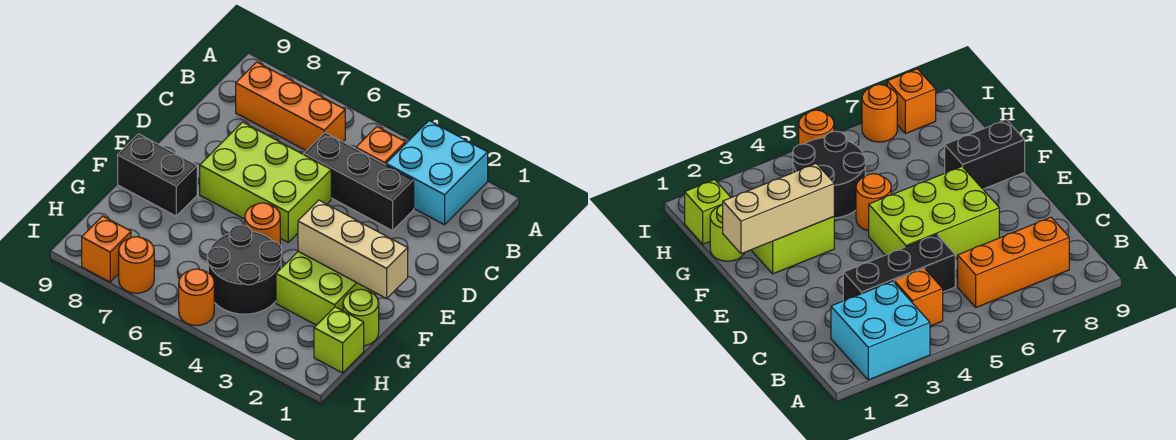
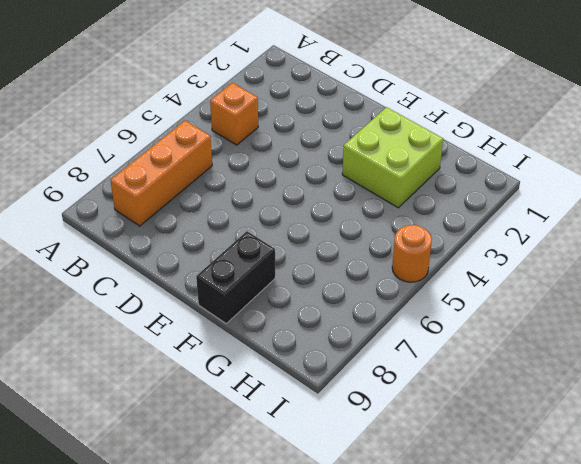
none -> cyan brick A2:B3 level 1
none -> black brick C3:C5 level 1
none -> lime brick D5:E7 level 1

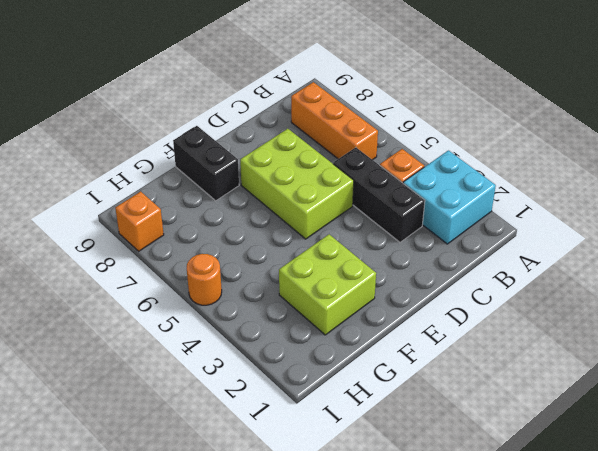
none -> orange round brick F5 level 1
none -> lime round brick G1 level 1
none -> black round brick G4:H5 level 1

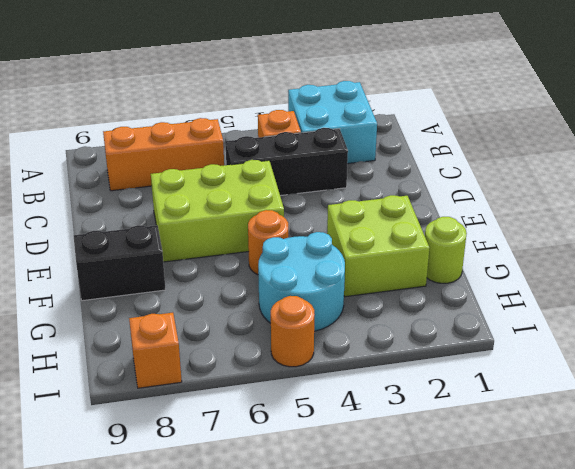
cyan round brick G4:H5 level 1 -> black round brick G4:H5 level 1
none -> lime brick H1 level 1
none -> orange round brick I7 level 1
none -> tan brick F1:F3 level 2

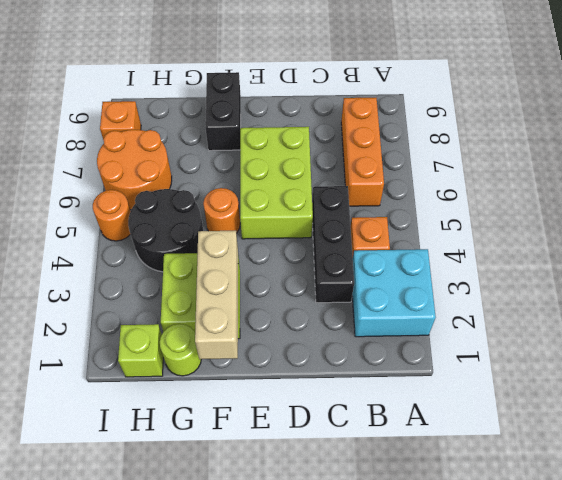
orange round brick H6:I7 level 1 -> orange round brick I7 level 1

